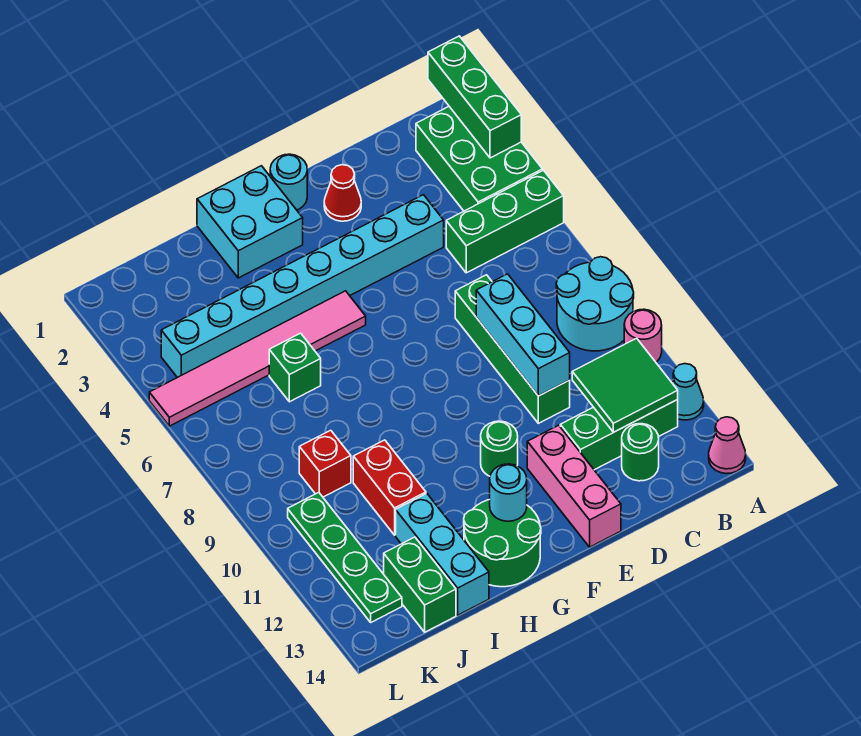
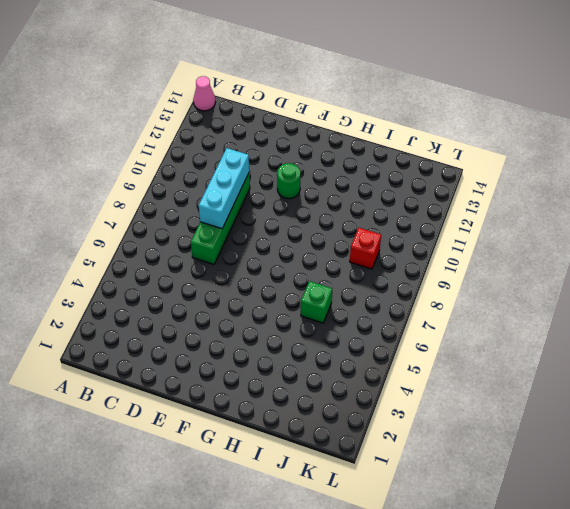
none -> green brick A2:B4 level 1
none -> green brick A5:C5 level 1
none -> cyan round brick A8:B9 level 1

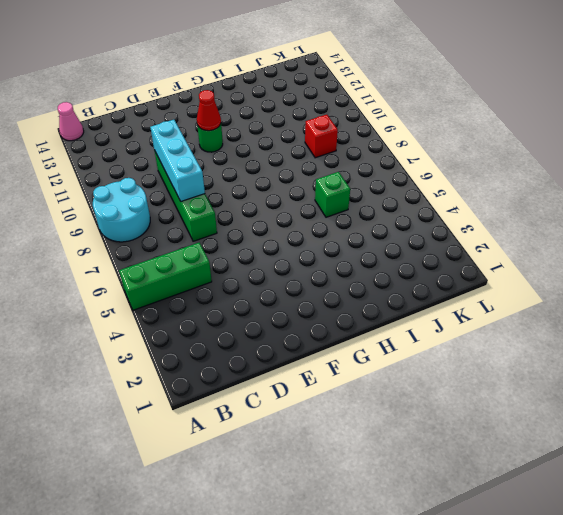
red cone F11 level 2 -> red cone E2 level 1
none -> green brick A2:B4 level 1
none -> pink round brick A10 level 1
none -> cyan cone A12 level 1

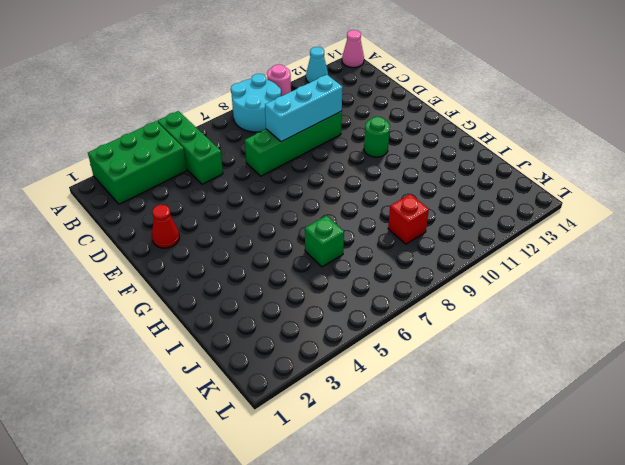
none -> green brick B12:D12 level 1
none -> green round brick C13 level 1
none -> cyan brick D4:K4 level 1

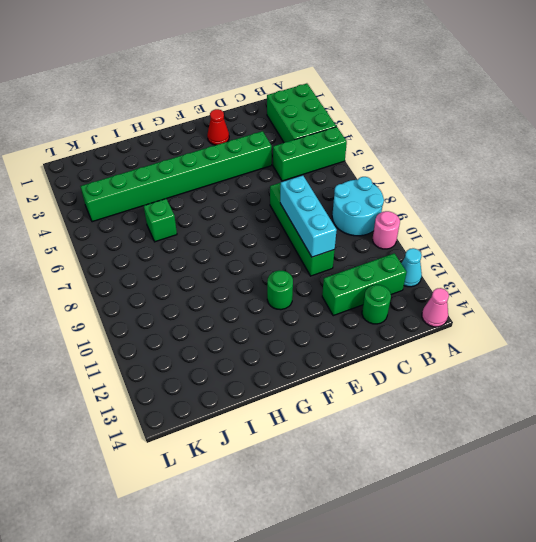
green brick D4:K4 level 1 -> cyan brick D4:K4 level 1
none -> pink brick E12:E14 level 1
none -> cyan round brick F1 level 1
none -> cyan brick G1:H2 level 1

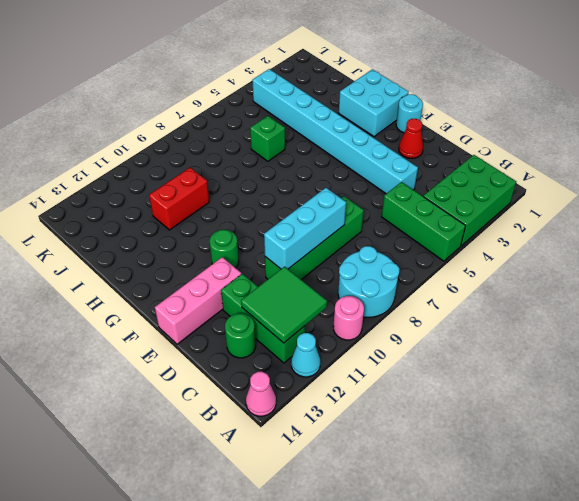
none -> pink tile G5:L5 level 1
none -> green round brick G13:H14 level 1
none -> cyan brick I12:I14 level 1

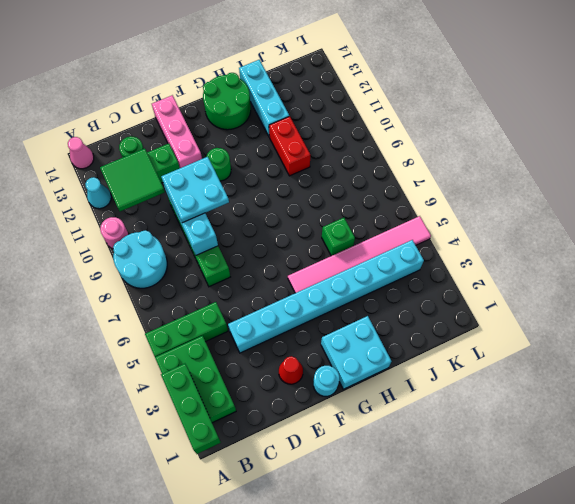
cyan plate D9:E10 level 3 -> none
none -> red brick J9 level 1
none -> green brick J13:J14 level 1
none -> green plate K10:K13 level 1

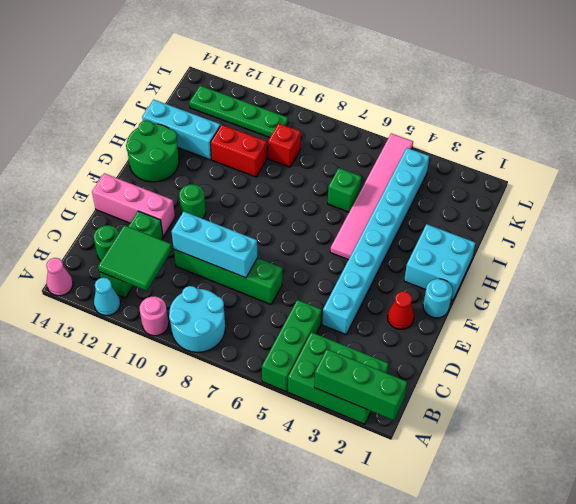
none -> green brick J13:J14 level 1
none -> cyan round brick G13 level 2

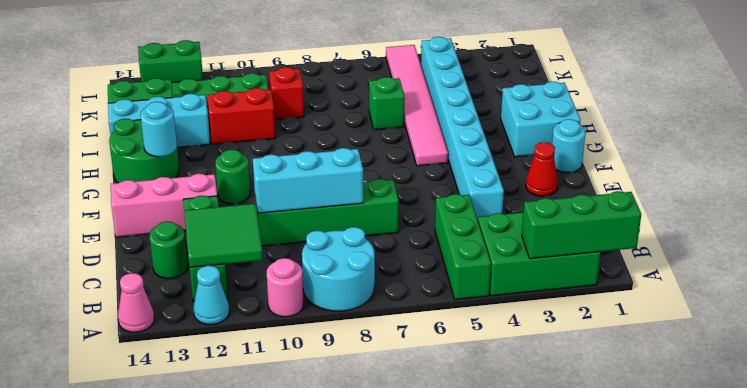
green brick L12:L13 level 1 -> none

